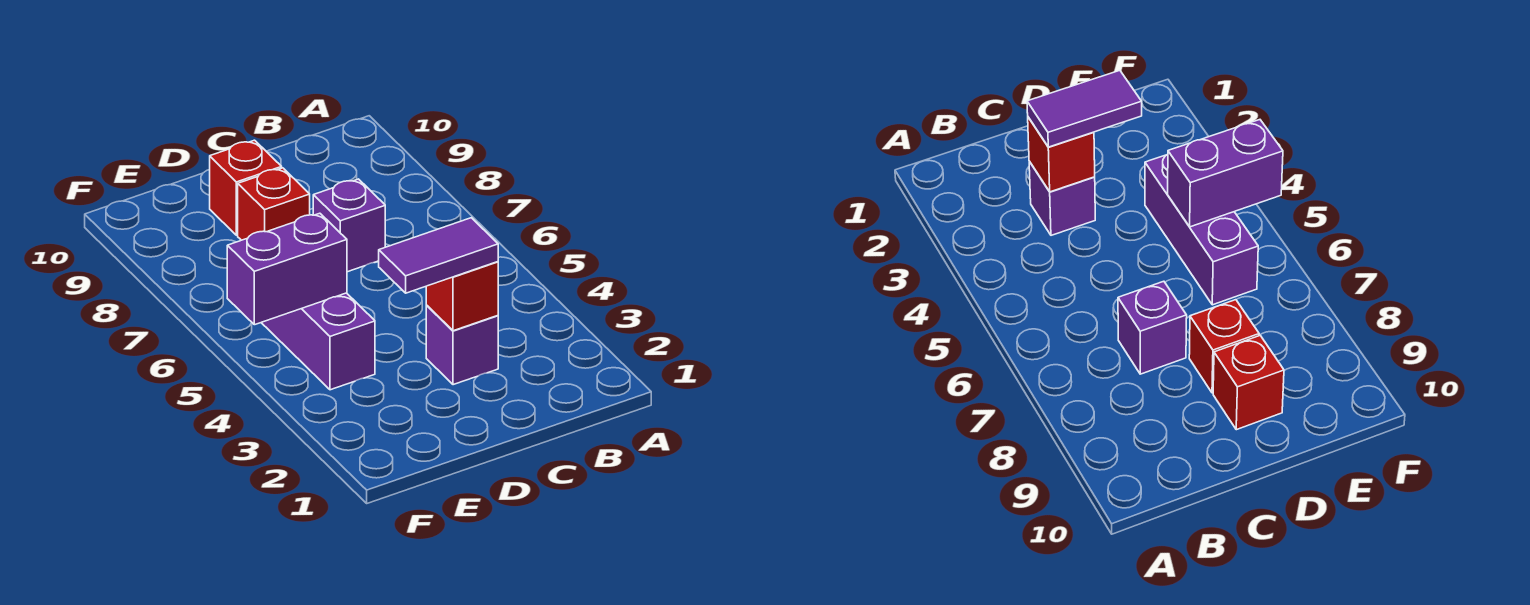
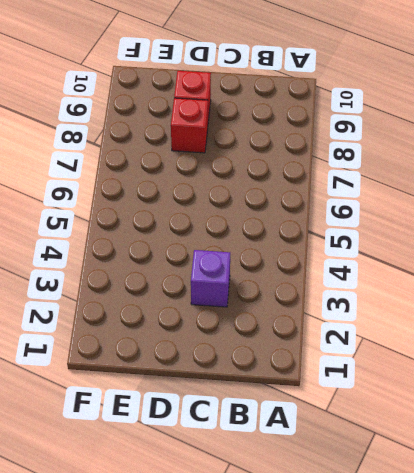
none -> purple brick C7 level 1
none -> purple brick E4:E6 level 1

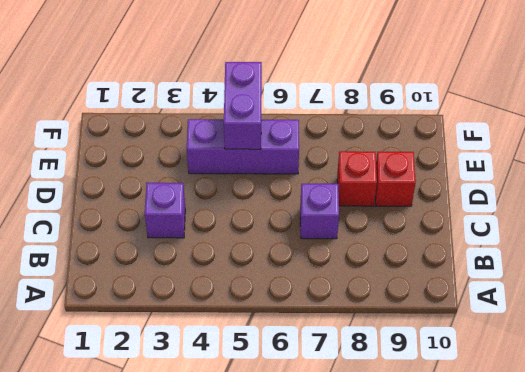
none -> red brick C3 level 2
none -> purple tile C3:D3 level 3

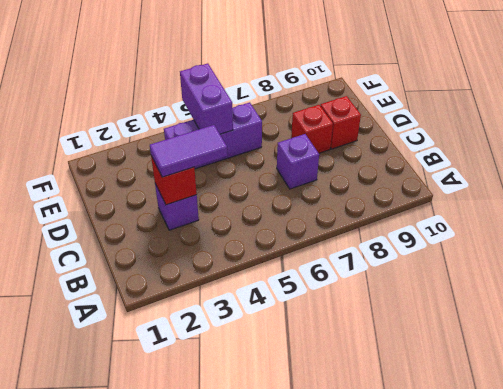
purple tile C3:C4 level 3 -> purple tile C3:D3 level 3

